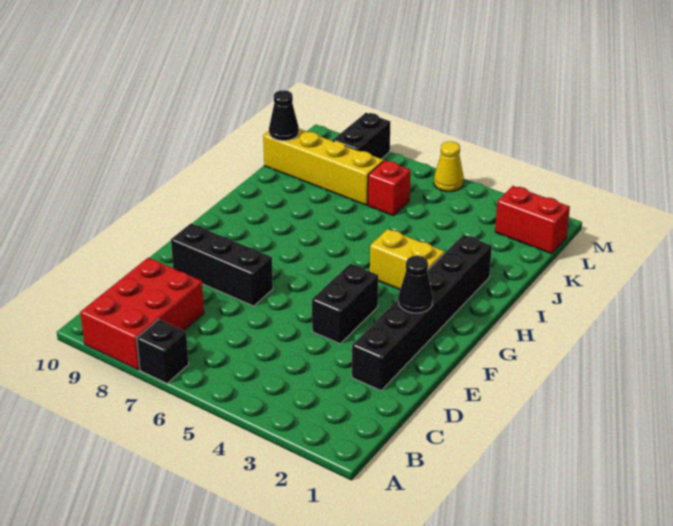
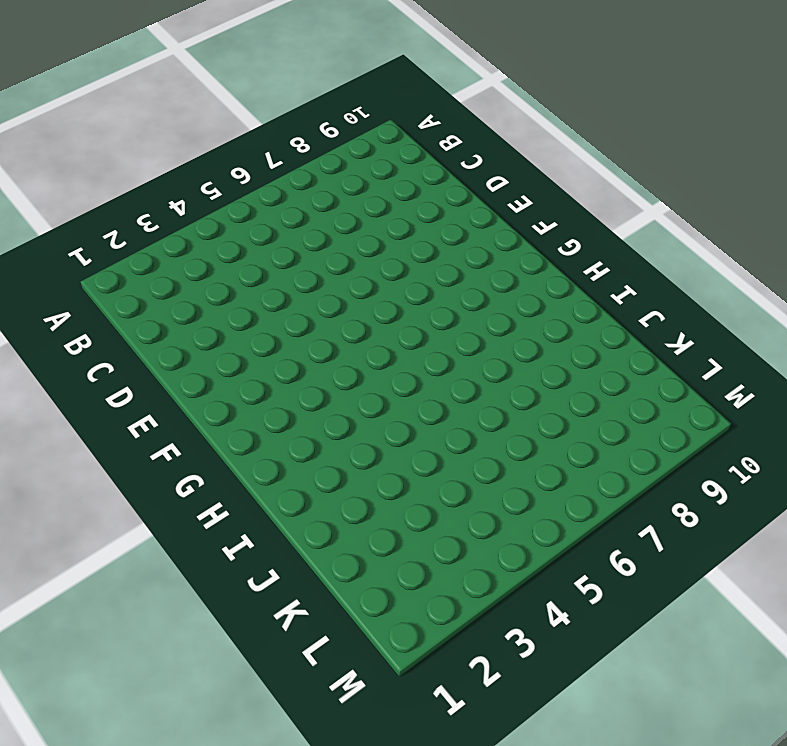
none -> black brick A7 level 1
none -> red brick A8:C9 level 1
none -> black brick D2:I2 level 1

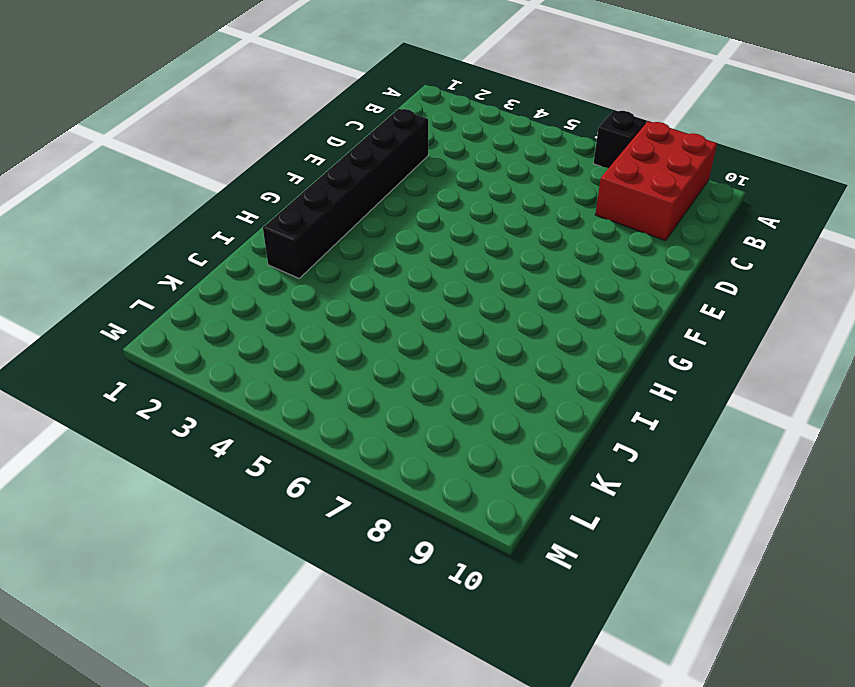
none -> black brick E4:F4 level 1
none -> black brick E7:E9 level 1
none -> yellow brick H3:H4 level 1

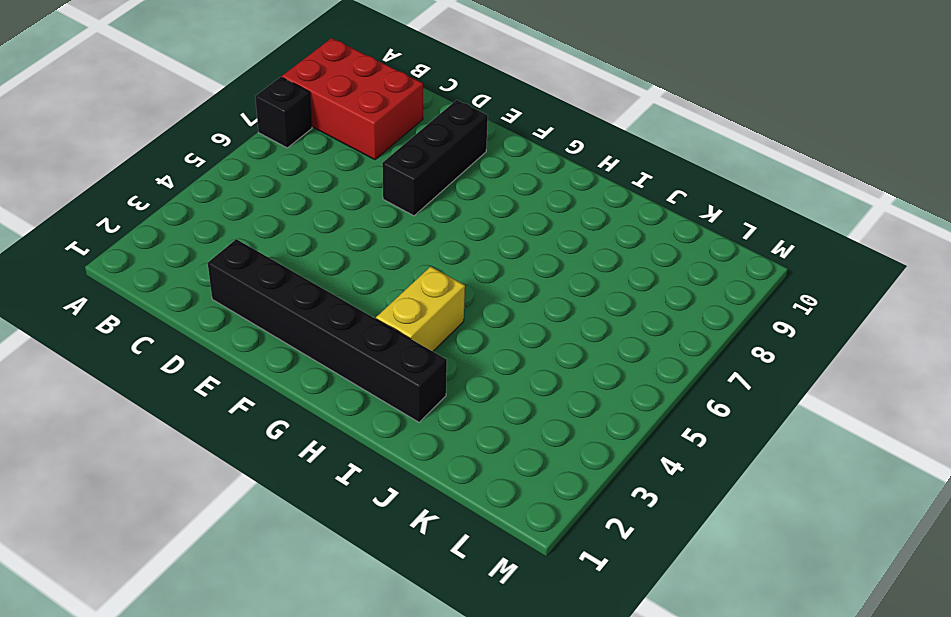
none -> black brick E4:F4 level 1
none -> red brick K6 level 1
none -> yellow brick K7:K10 level 1

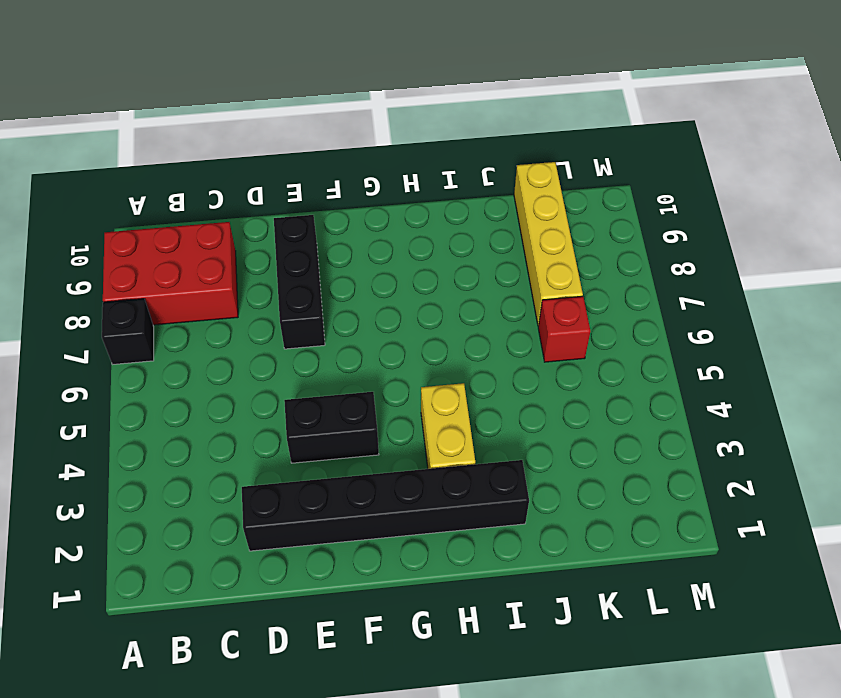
none -> red brick L1:L2 level 1
none -> black brick L8:M8 level 1
none -> yellow cone M5 level 1

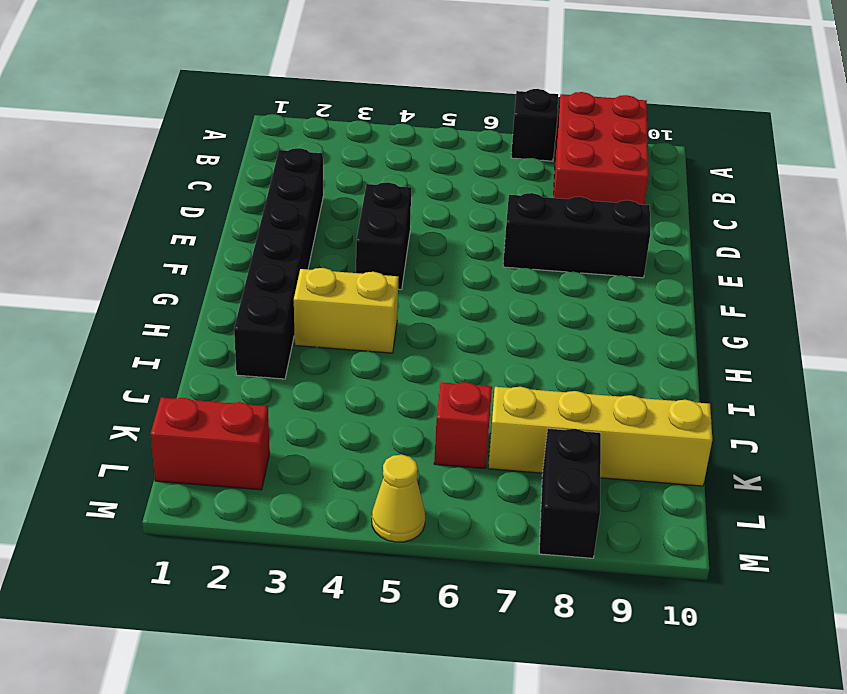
none -> black cone F2 level 2
none -> black cone K10 level 2

